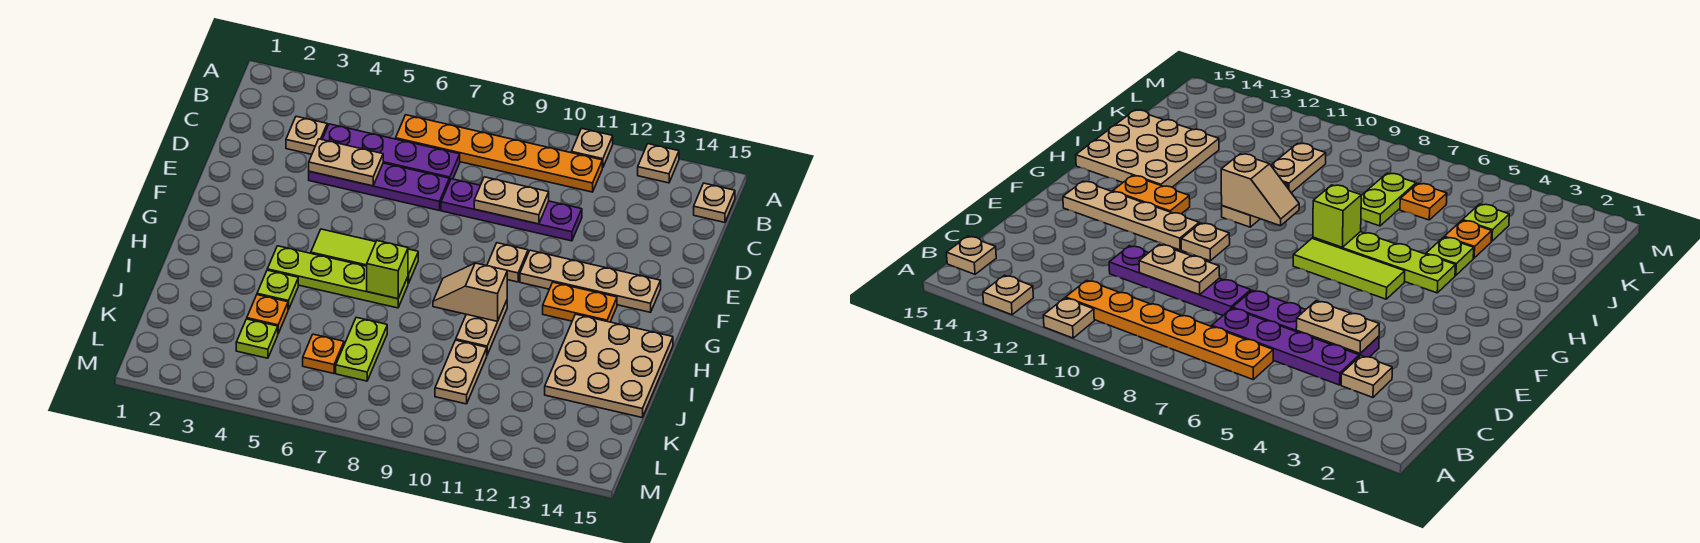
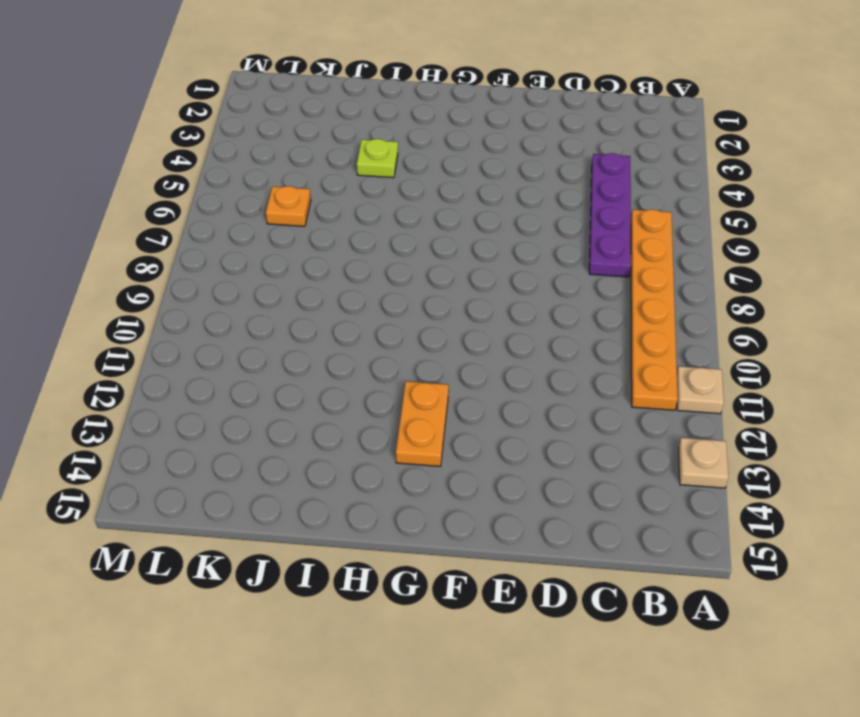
none -> tan plate B15 level 1
none -> tan plate C3 level 1
none -> purple plate D4:D7 level 1

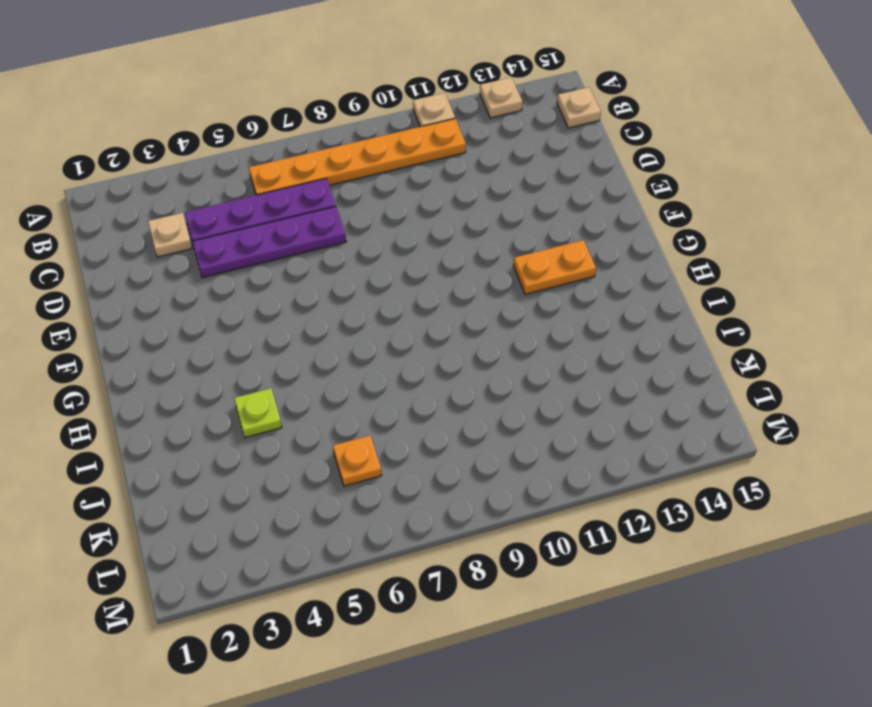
none -> purple plate D8:D11 level 1
none -> tan plate F10 level 1
none -> tan plate F11:F14 level 1

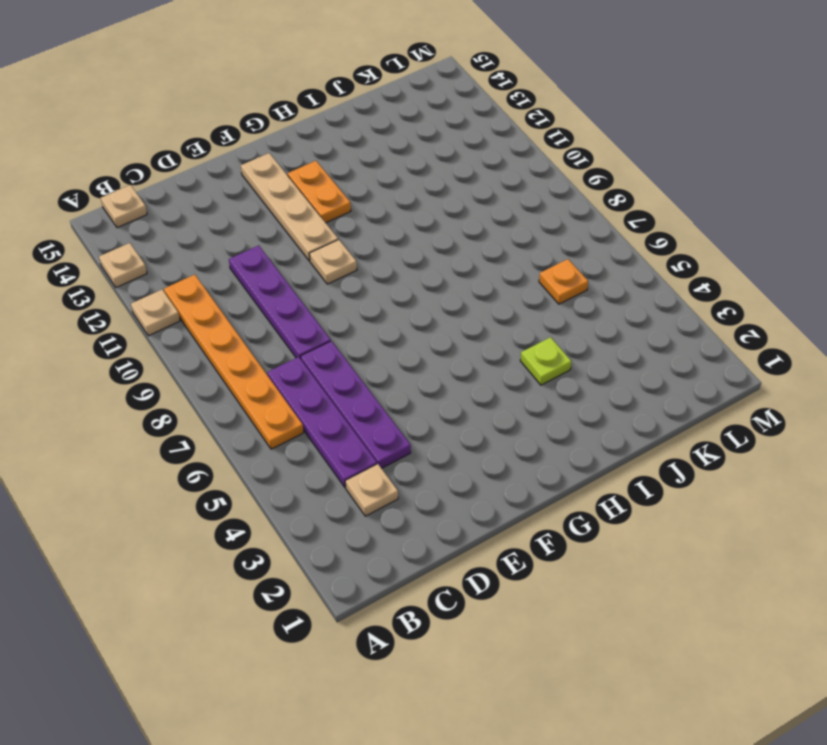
none -> lime tile G5:G7 level 1
none -> lime plate H4:H7 level 1
none -> tan plate H10:I10 level 1

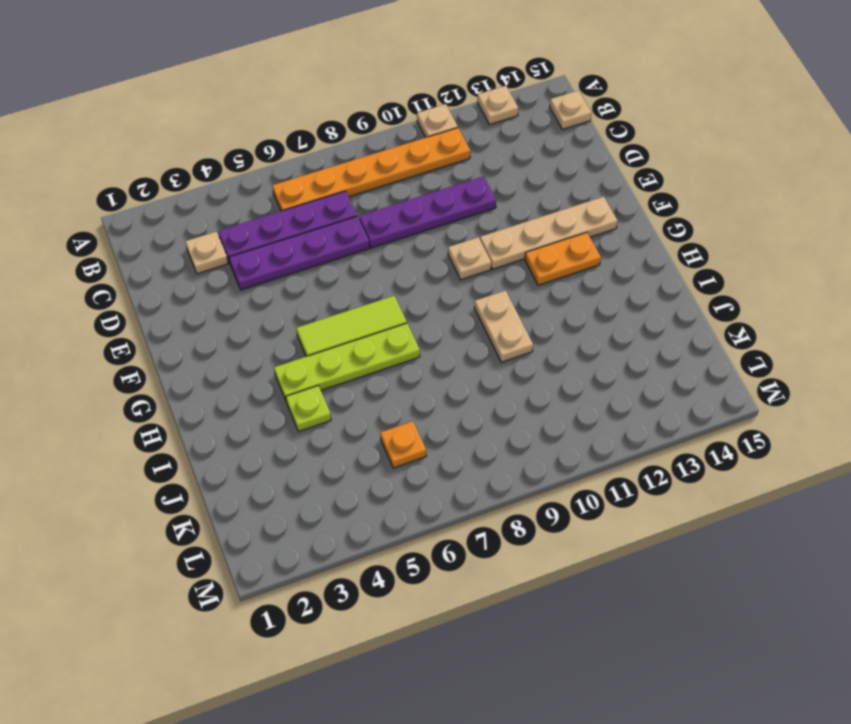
none -> tan plate H13:J15 level 1
none -> orange plate J4 level 1
none -> lime plate J7:K7 level 1

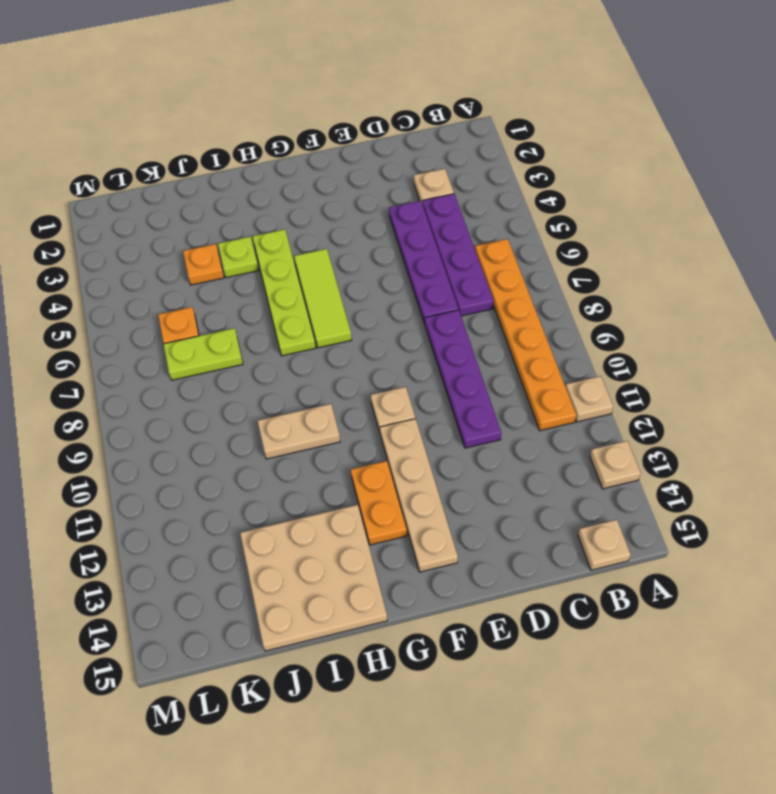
none -> tan plate J10:K10 level 1
none -> lime plate K4 level 1
none -> tan plate D4:D5 level 2

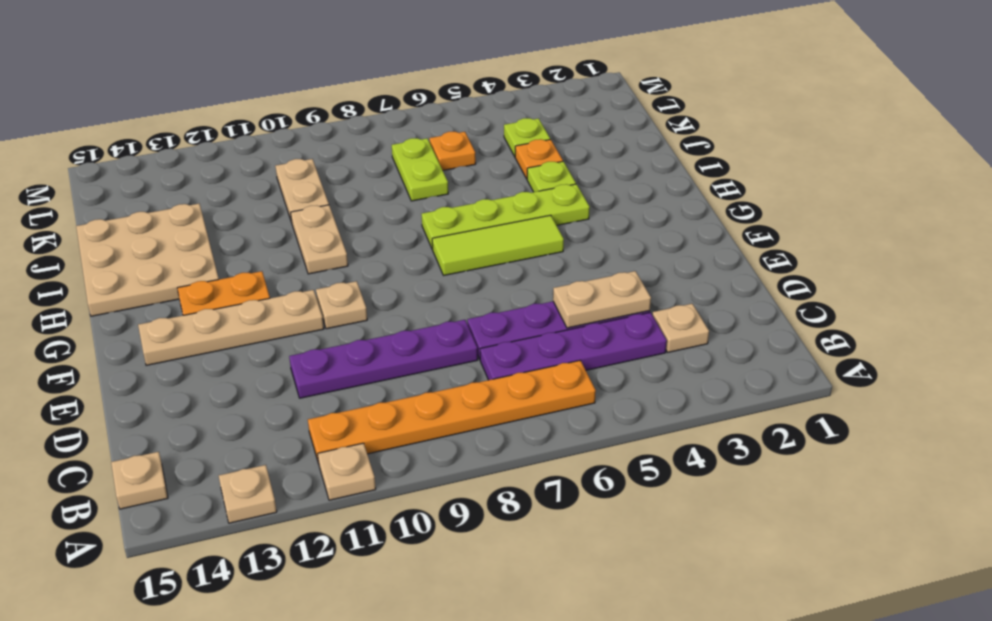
none -> tan plate D9:D10 level 2
none -> lime brick H7 level 2
none -> tan slope H9:H10 level 2 top 10

